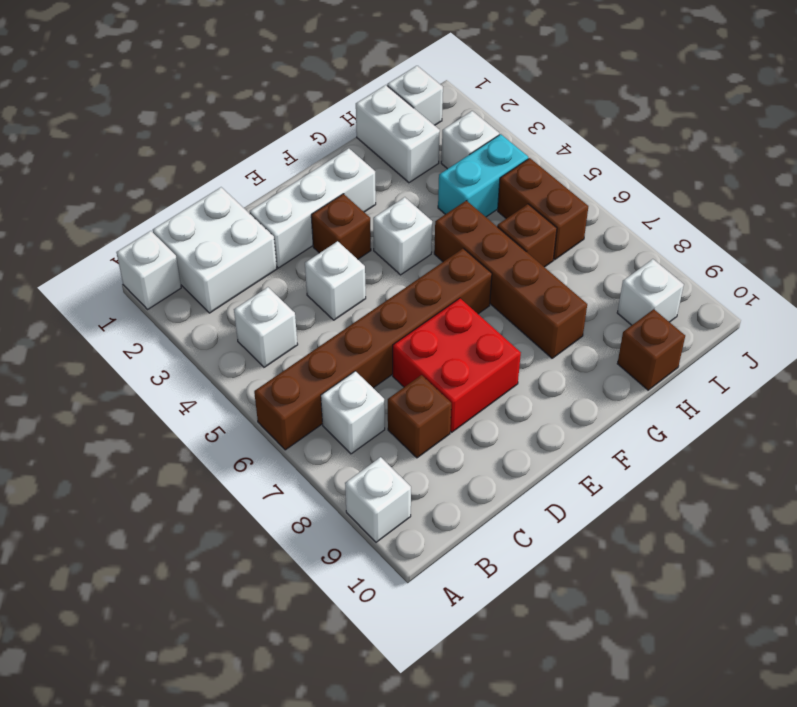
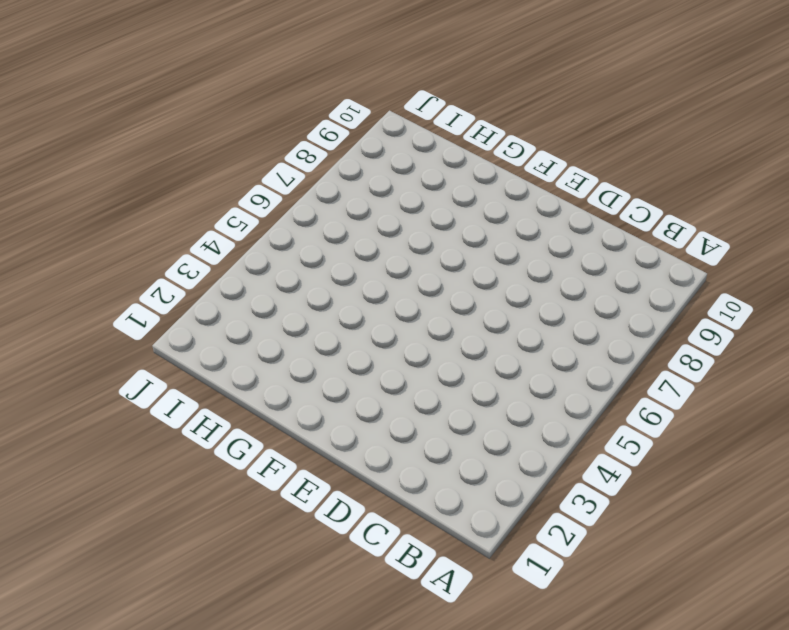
none -> white brick A1 level 1
none -> brown brick A6:F6 level 1
none -> white brick A9 level 1

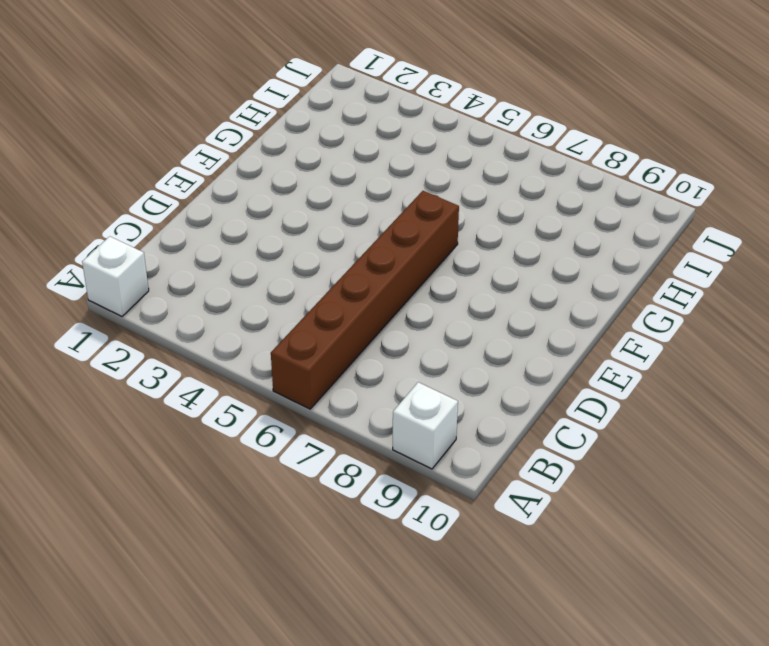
none -> white brick B1:C2 level 1
none -> white brick B4 level 1
none -> white brick B7 level 1

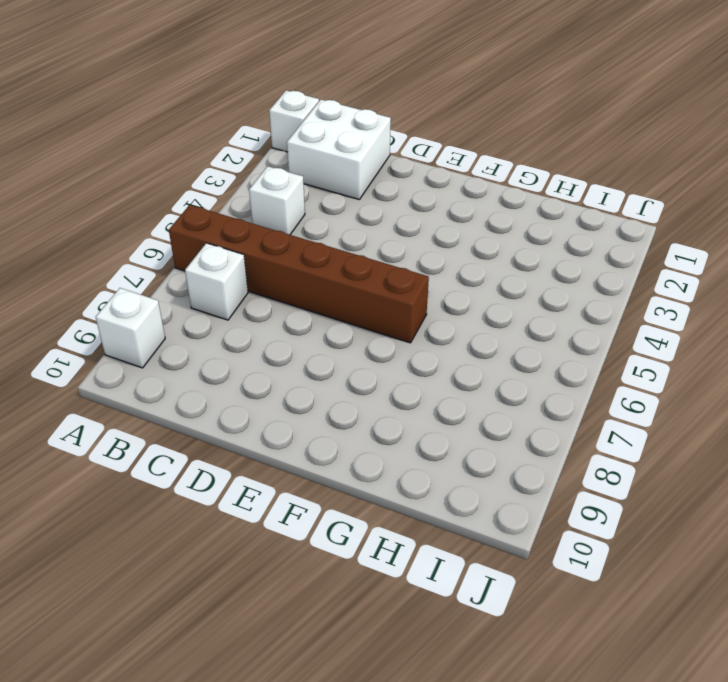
none -> brown brick C8 level 1
none -> white brick D2:F2 level 1
none -> white brick D4 level 1

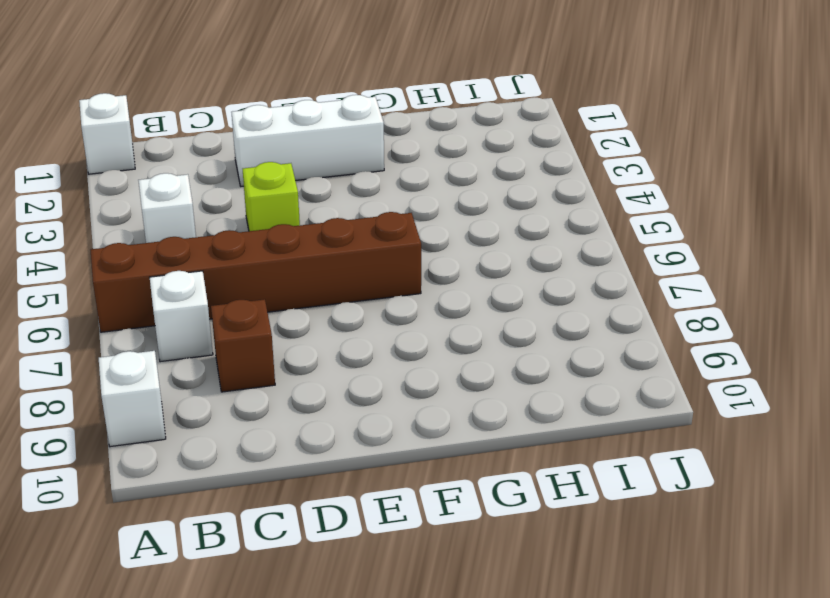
lime brick D4 level 1 -> white brick D4 level 1
none -> white brick B1:C2 level 1
none -> red brick D7:E8 level 1
none -> brown brick E3 level 1

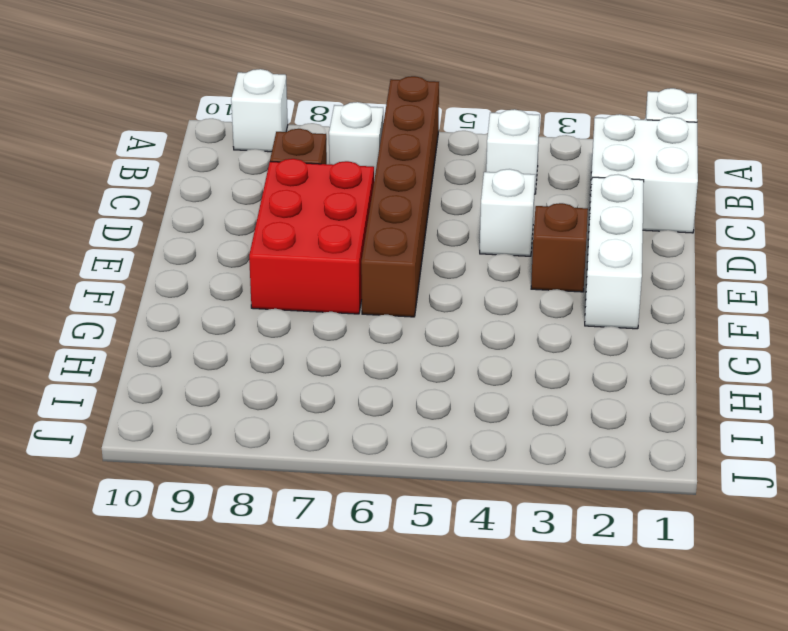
red brick D7:F8 level 1 -> red brick D7:E8 level 1
none -> white brick F4 level 1
none -> brown brick G5:G8 level 1
none -> white brick H1:H2 level 1

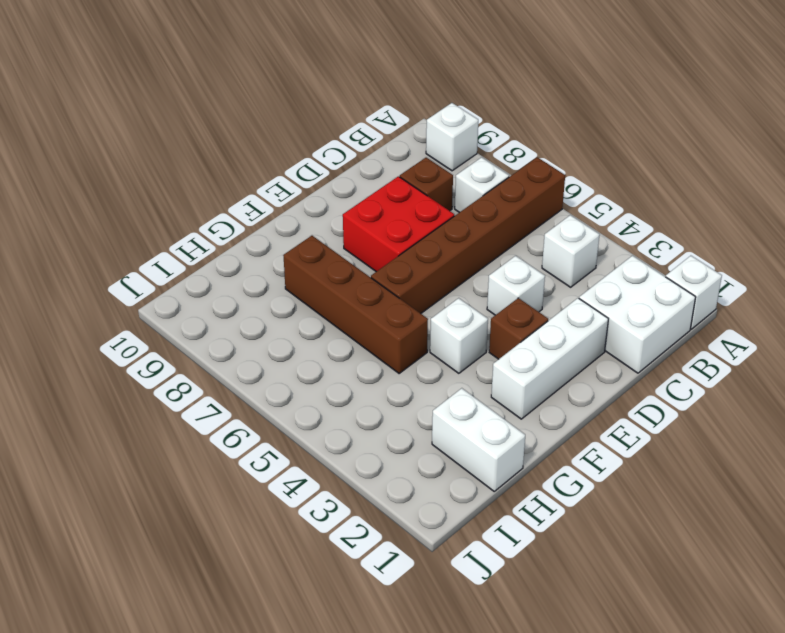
none -> cyan brick H4:I4 level 1
none -> brown brick H6 level 1
none -> brown brick H10 level 1

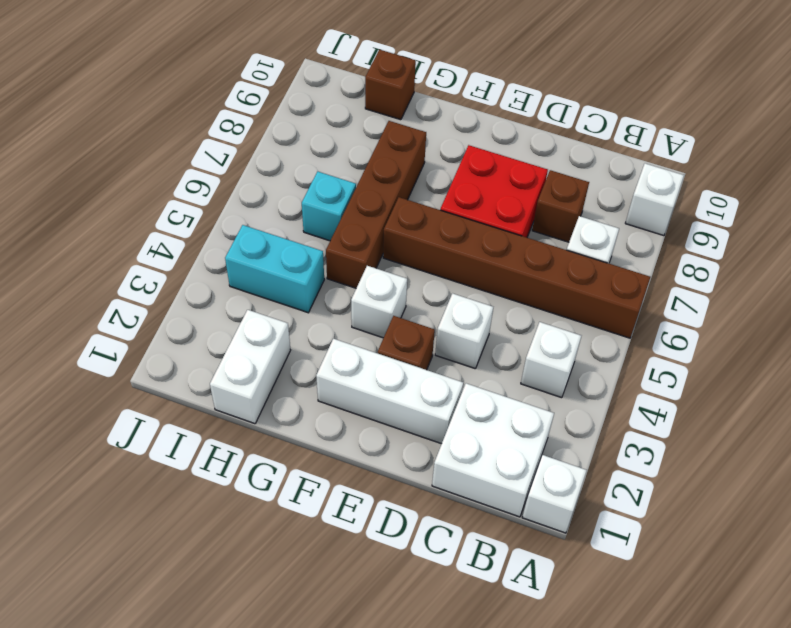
cyan brick H6 level 1 -> brown brick H6 level 1
none -> white brick I1 level 1
none -> white brick I3 level 1
none -> brown brick I5:I6 level 1

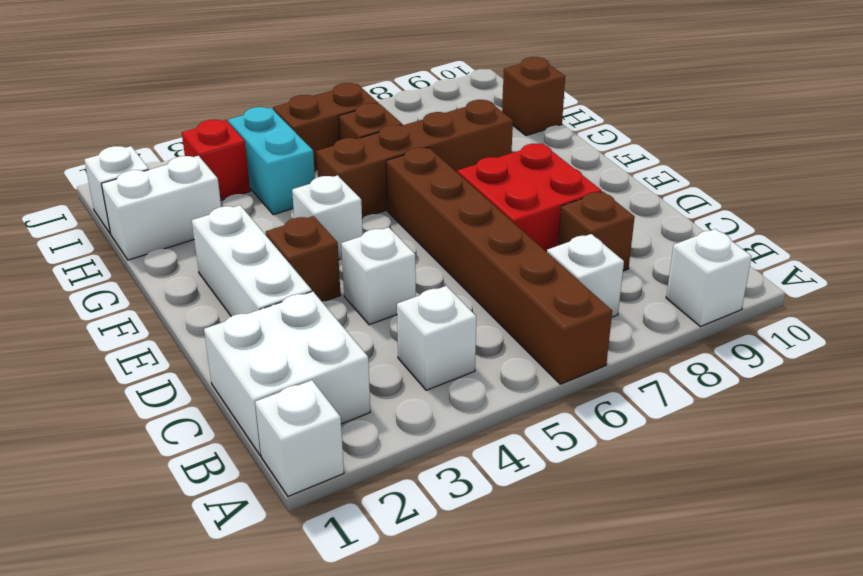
red brick I3 level 1 -> white brick I3 level 1
none -> white brick I9 level 1

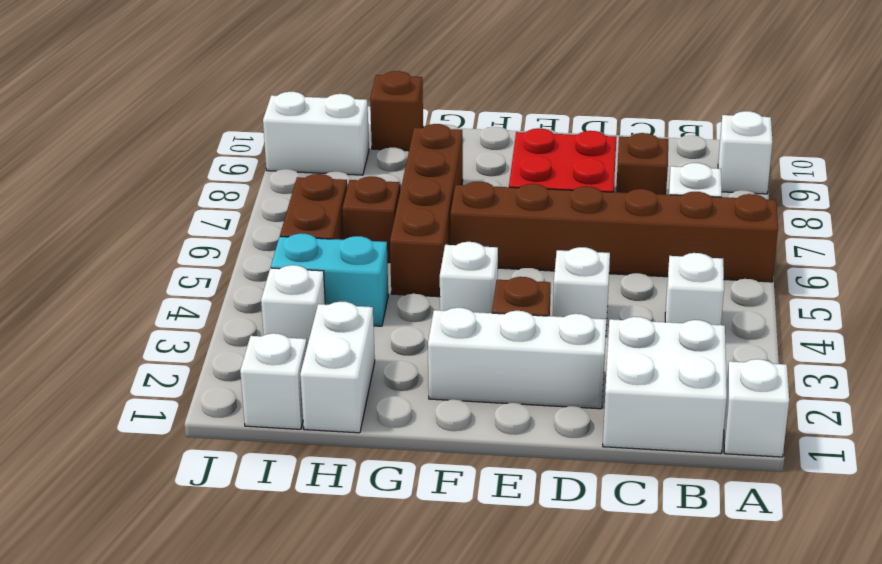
white brick I9:J9 level 1 -> white brick I9 level 1

